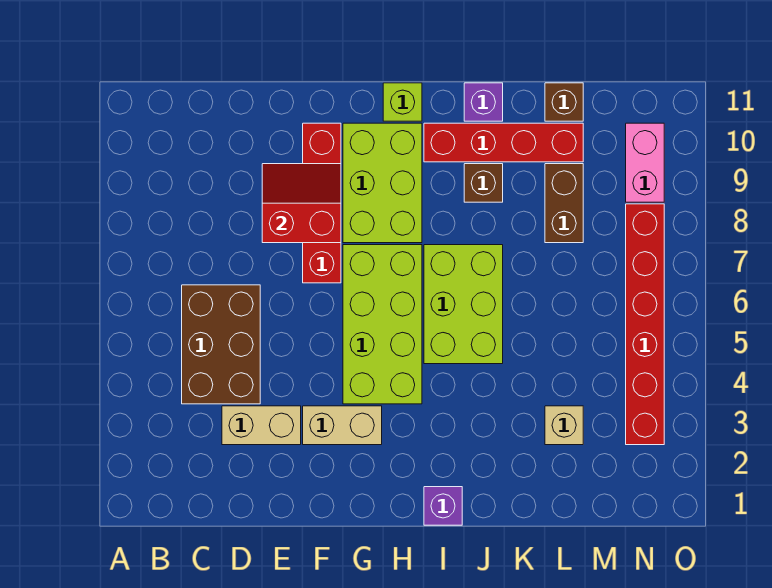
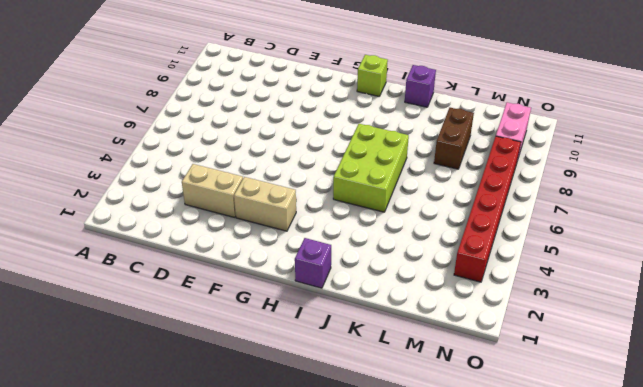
none -> brown brick C4:D6 level 1
none -> red brick F7:F10 level 1
none -> lime brick G4:H7 level 1

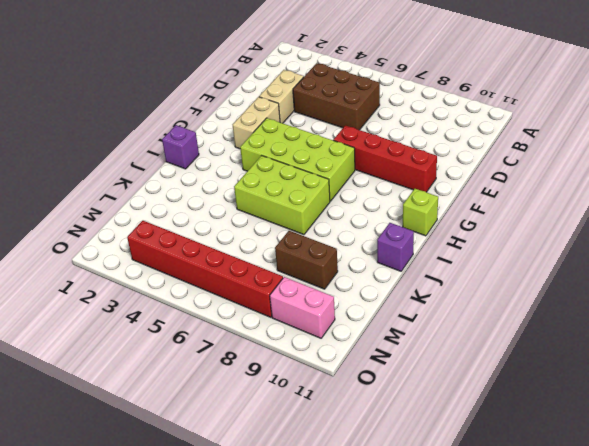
none -> lime brick G8:H10 level 1
none -> red brick I10:L10 level 1
none -> brown brick J9 level 1

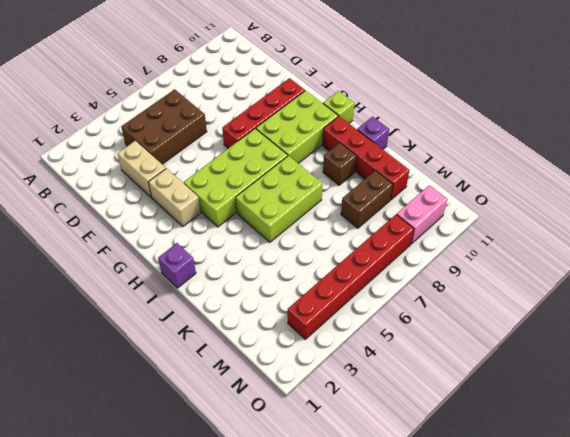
none -> tan brick L3 level 1
none -> brown brick L11 level 1
none -> red slope E8:F9 level 2 top 8

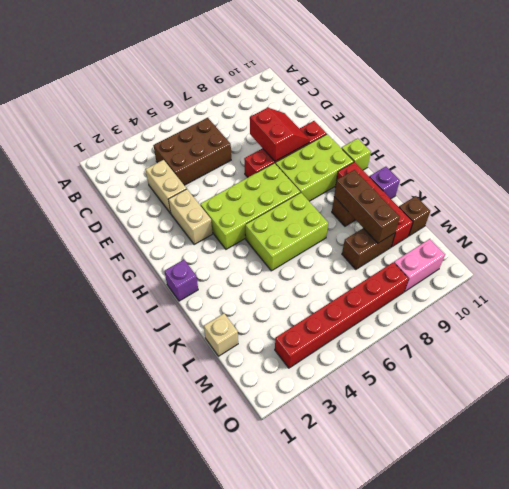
brown brick J9:L9 level 2 -> none
tan brick L1 level 1 -> tan brick L3 level 1

